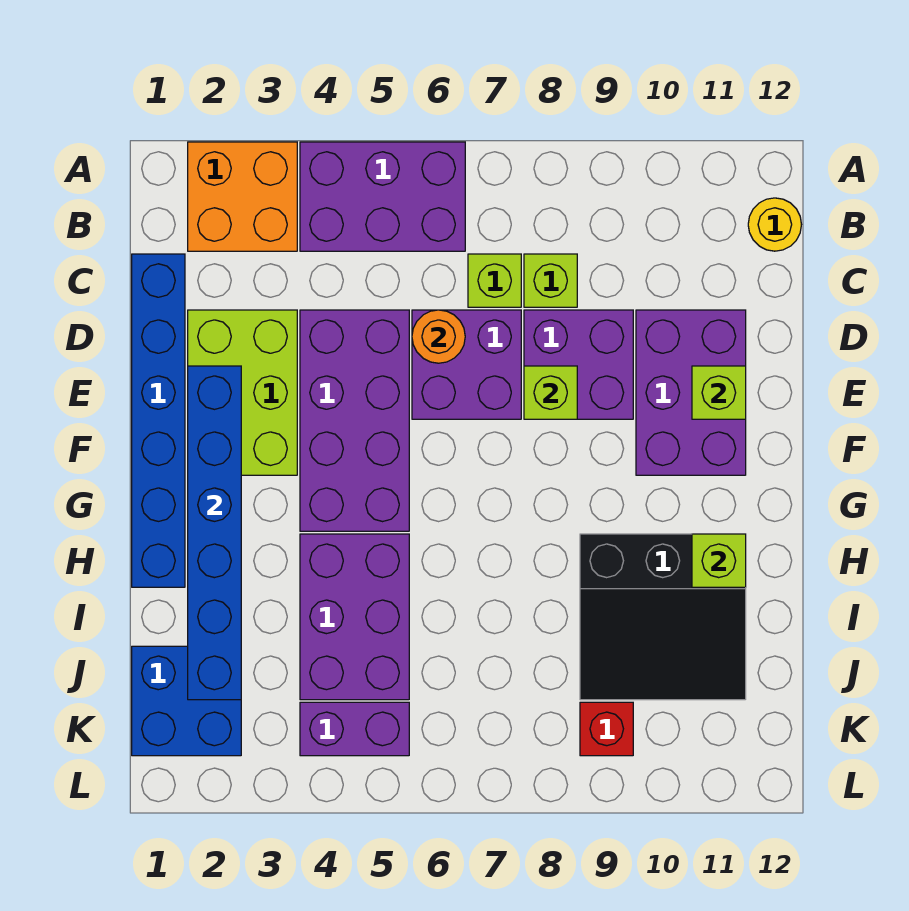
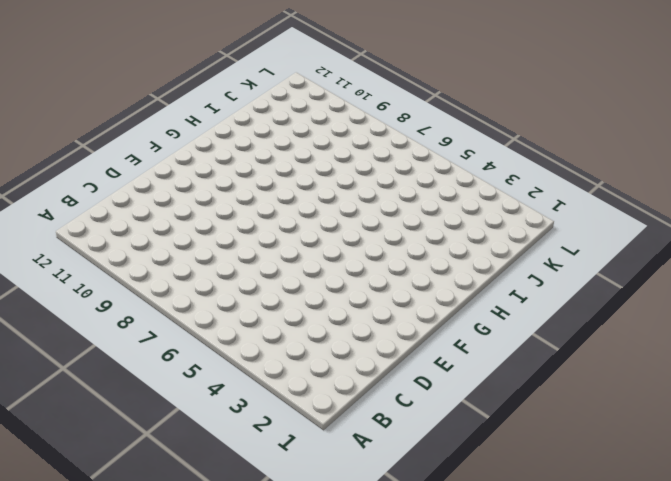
none -> orange brick A2:B3 level 1
none -> purple brick A4:B6 level 1
none -> yellow round brick B12 level 1

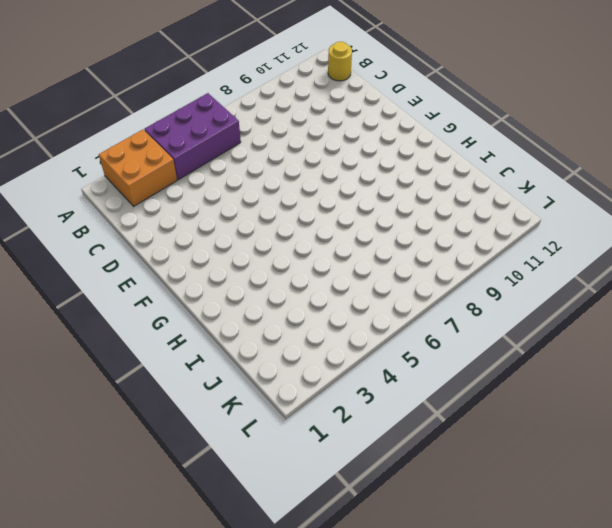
none -> blue brick C1:H1 level 1
none -> lime brick C7 level 1
none -> lime brick C8 level 1

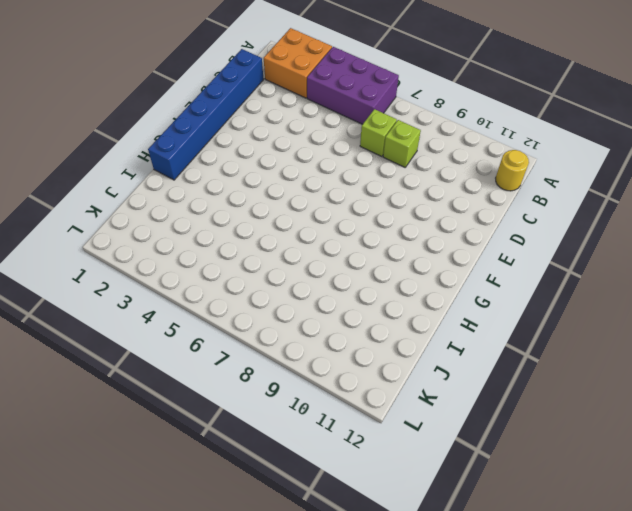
none -> lime brick D2:F3 level 1
none -> purple brick D4:G5 level 1
none -> purple brick D6:E7 level 1

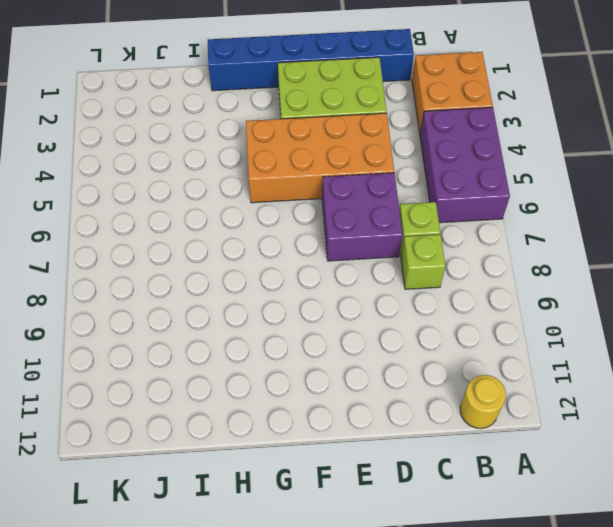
orange brick D4:G5 level 1 -> purple brick D4:G5 level 1
none -> purple brick D8:E9 level 1
none -> purple brick D10:F11 level 1
none -> purple brick H4:J5 level 1

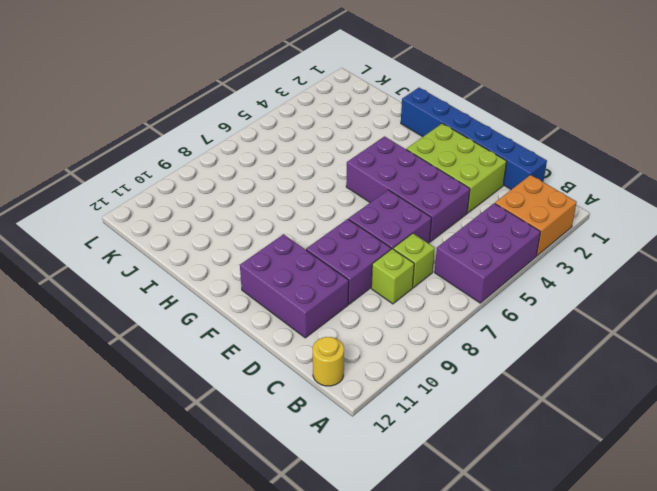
none -> purple brick H4:J5 level 1
none -> black slope H9:J11 level 1 top H
none -> blue brick J1:K2 level 1

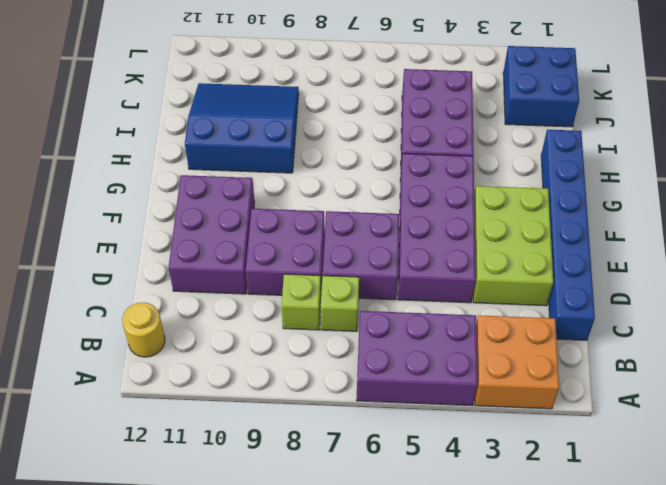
blue slope H9:J11 level 1 top H -> black slope H9:J11 level 1 top H
none -> purple brick K4:K5 level 1
none -> red brick K9 level 1
none -> orange round brick D6 level 2

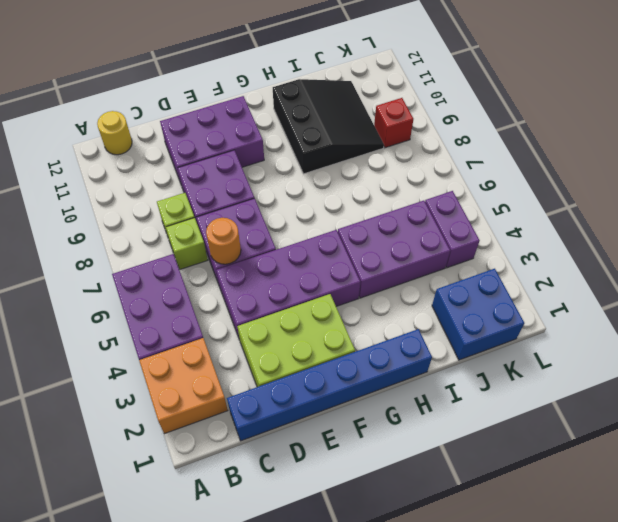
none -> blue brick E2:J2 level 2
none -> lime brick E8 level 2
none -> lime brick E11 level 2

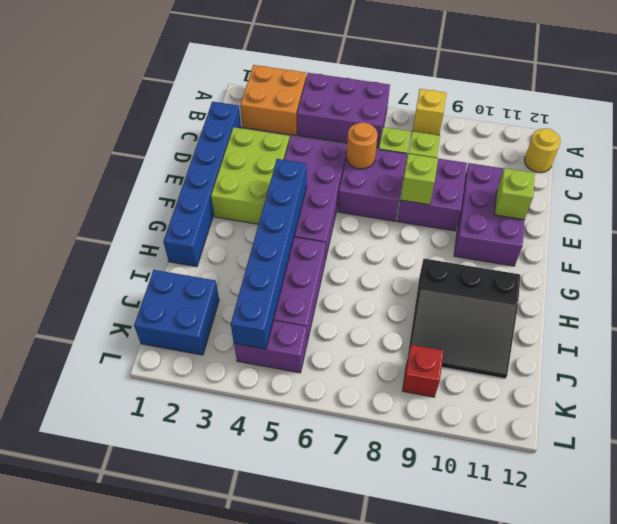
yellow brick A8 level 1 -> none
blue brick F4:K4 level 2 -> blue brick E2:J2 level 2
none -> lime brick H11 level 2

